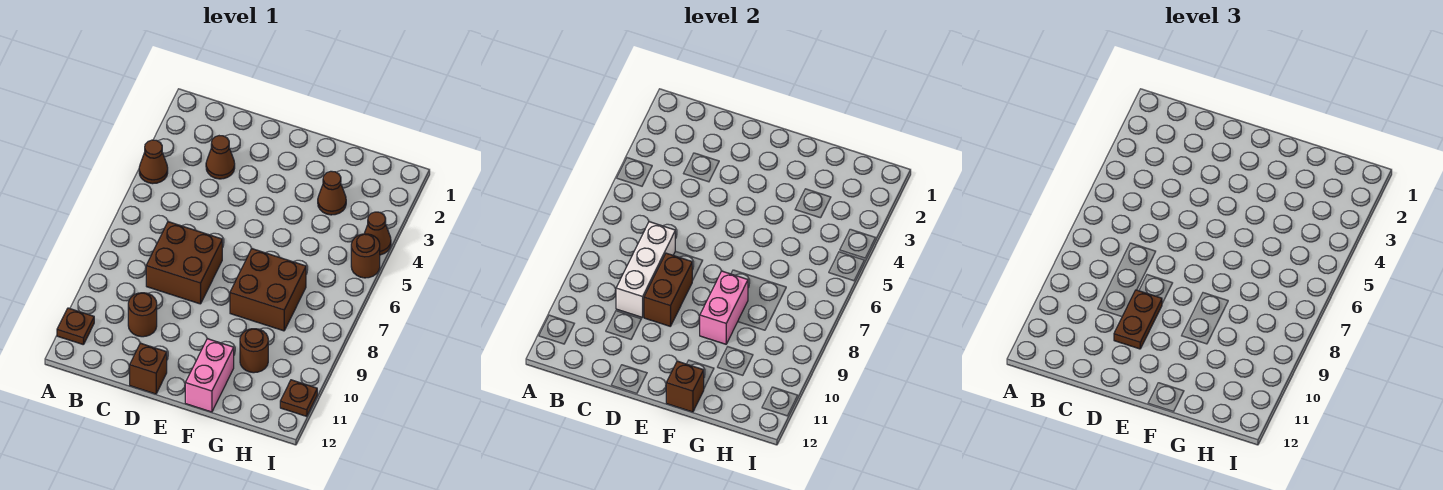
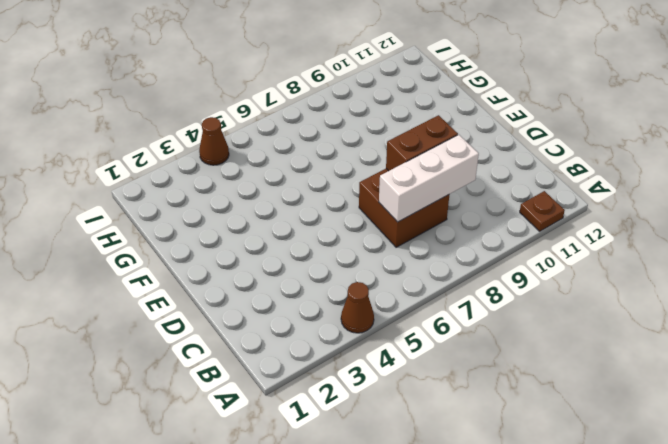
none -> brown cone C3 level 1
none -> brown round brick C10 level 1
none -> brown brick D12 level 1

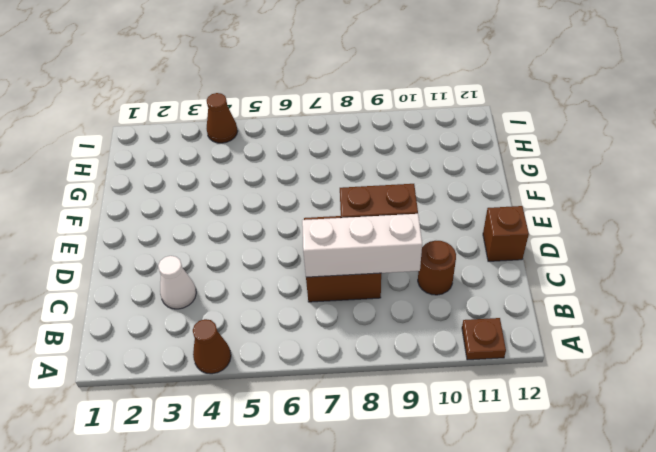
white cone C3 level 1 -> brown cone C3 level 1
none -> brown brick F7:G8 level 1
none -> pink brick F11:F12 level 1
none -> brown cone G3 level 1

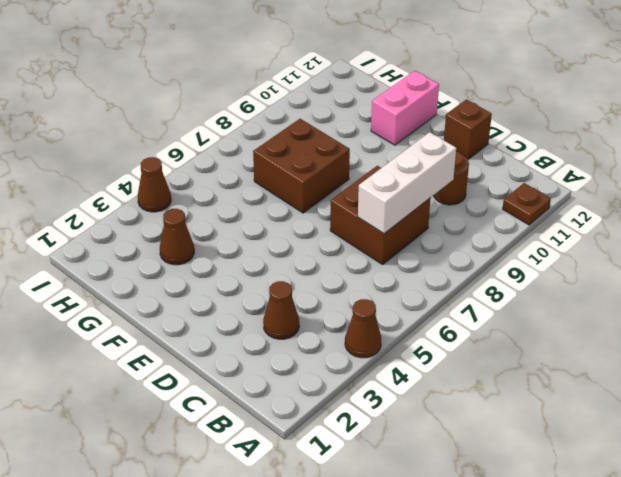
none -> brown round brick G10 level 1
none -> brown round brick I5 level 1
none -> brown plate I11 level 1

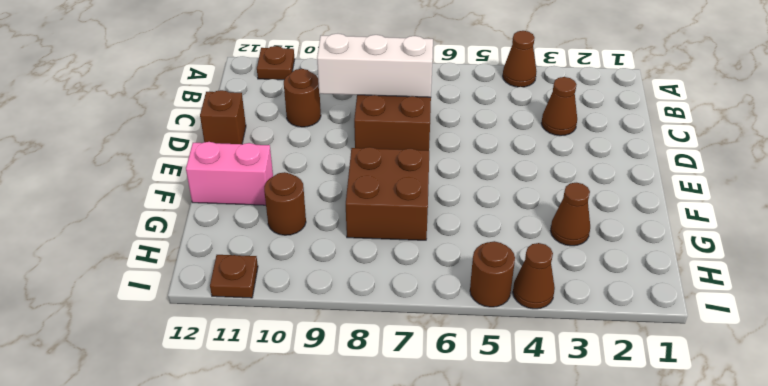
none -> brown brick D8:D9 level 2
none -> pink brick F8:F9 level 2
none -> brown brick F12 level 2

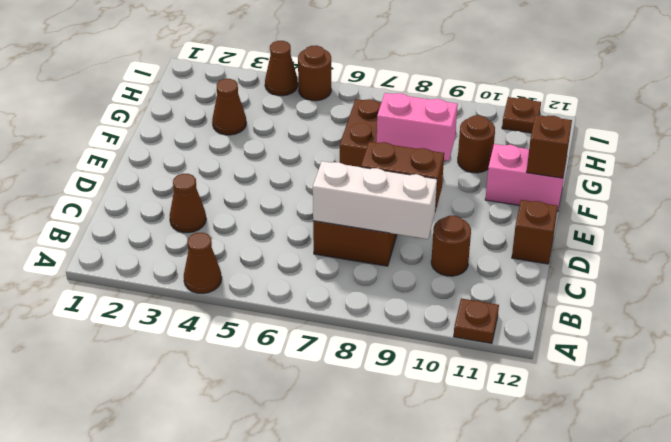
none -> brown plate D9:D10 level 3

